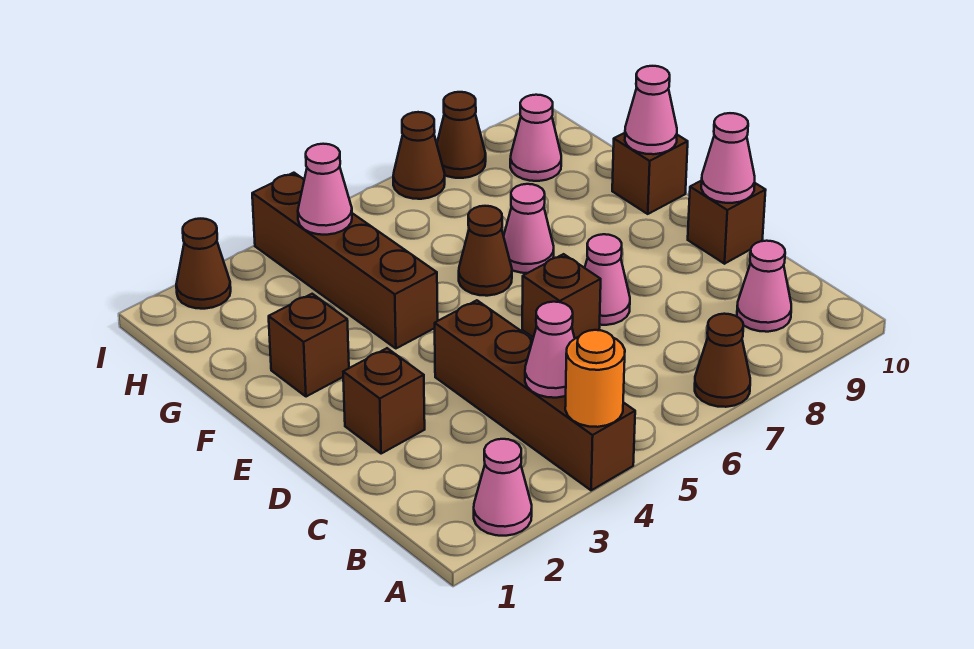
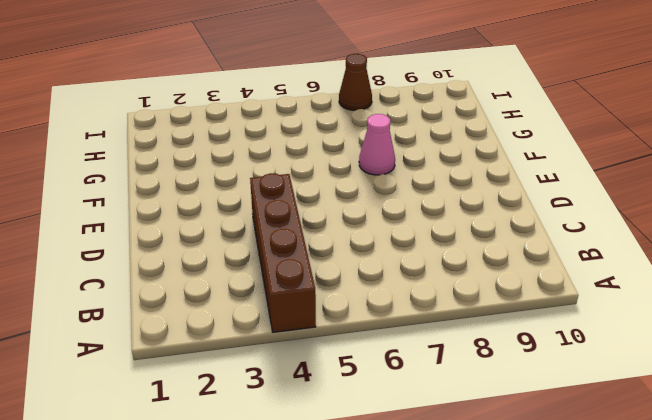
none -> pink cone A2 level 1
none -> brown cone A7 level 1
none -> pink cone B9 level 1

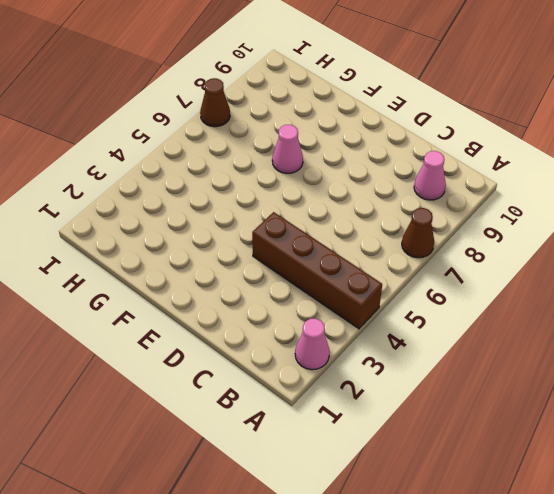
none -> brown brick D2 level 1
none -> brown brick D6 level 1
none -> pink cone D7 level 1

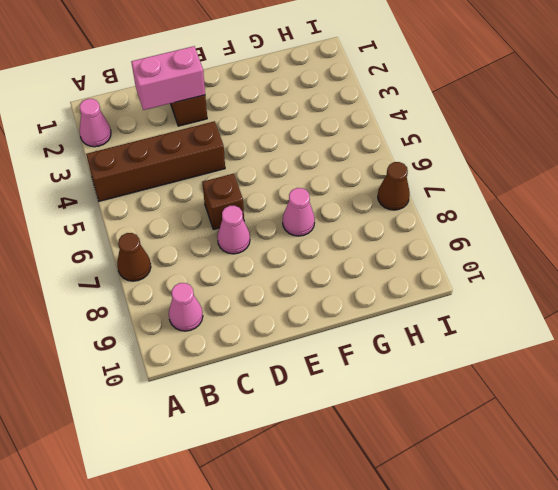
pink brick C2:D2 level 2 -> none
none -> brown brick D10 level 1
none -> brown brick F2 level 1
none -> brown brick F4:I4 level 1

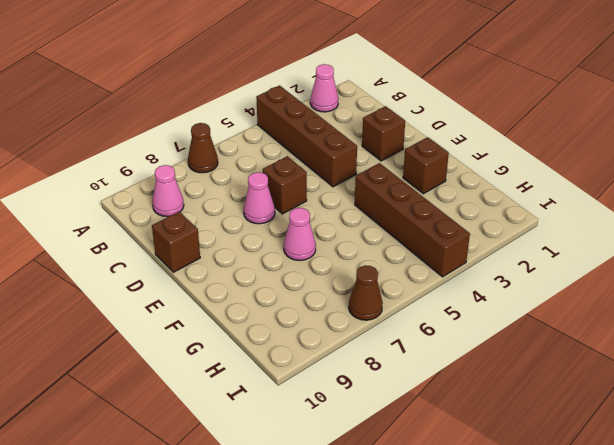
none -> brown cone F6 level 1
none -> brown brick F10 level 1
none -> pink cone H9 level 1

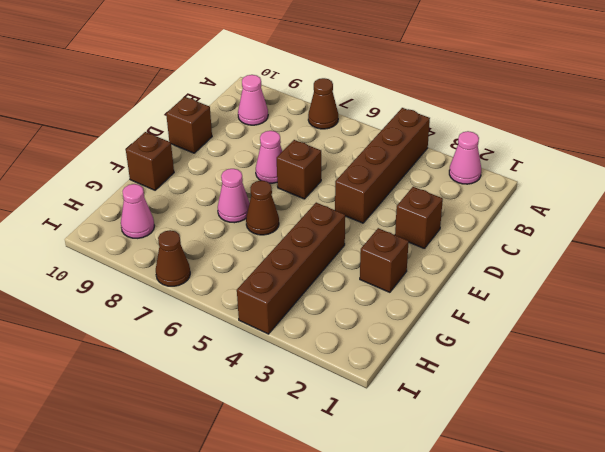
none -> brown cone I2 level 1
none -> brown cone I8 level 1
none -> orange round brick A4 level 2

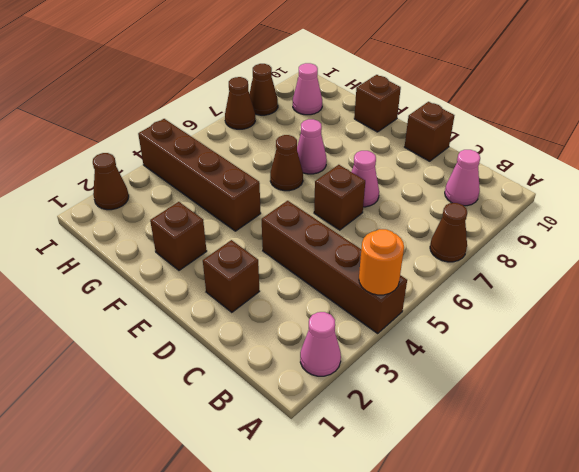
none -> pink cone B4 level 2
none -> pink cone D10 level 2
none -> pink cone F10 level 2

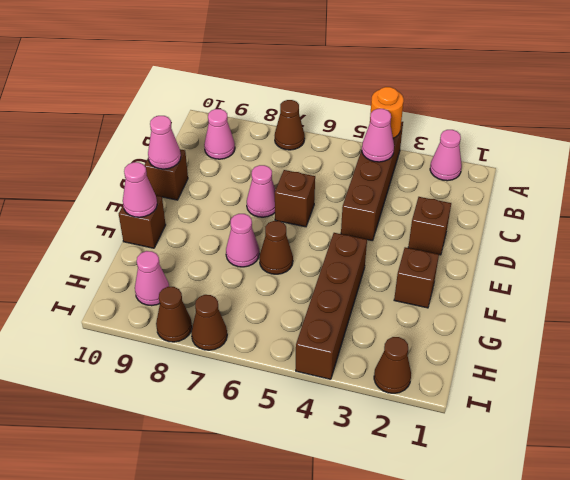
none -> pink cone H4 level 2

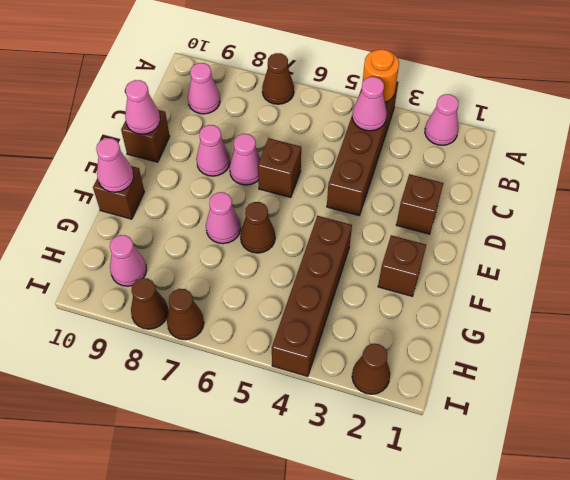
pink cone D8 level 1 -> pink cone H4 level 2

